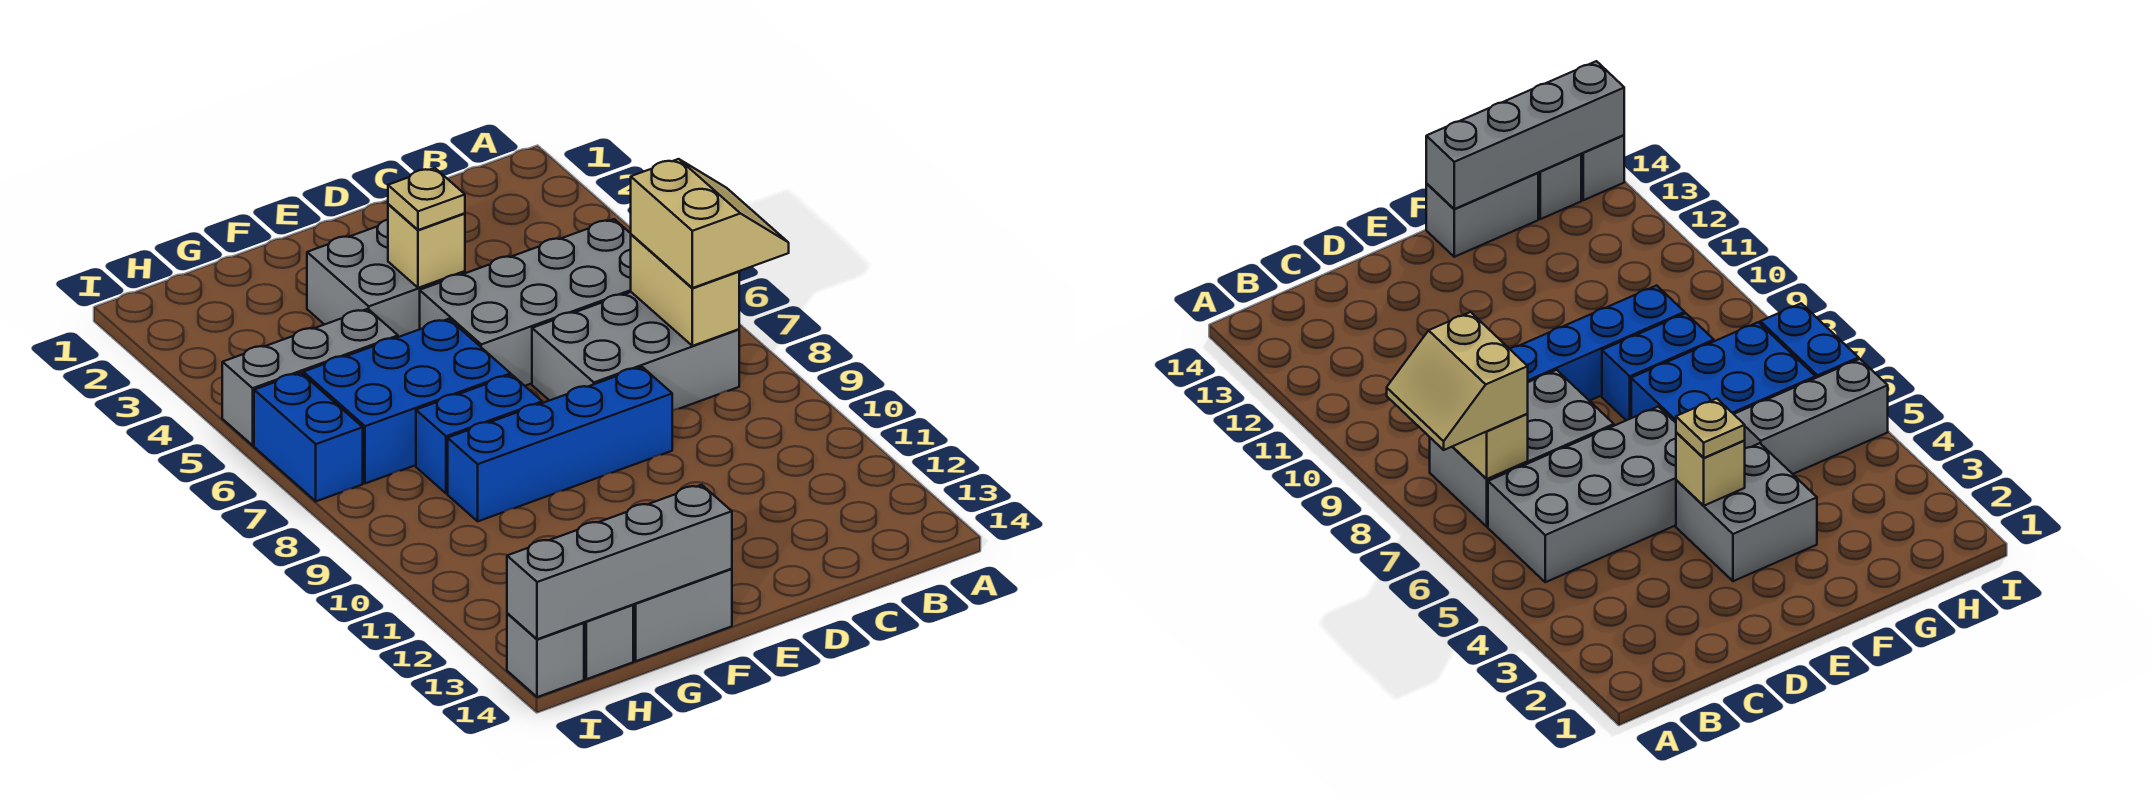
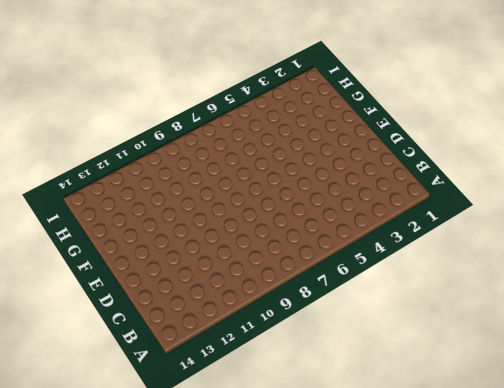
none -> grey brick B5:E6 level 1
none -> grey brick B7:D8 level 1
none -> blue brick D9:G9 level 1

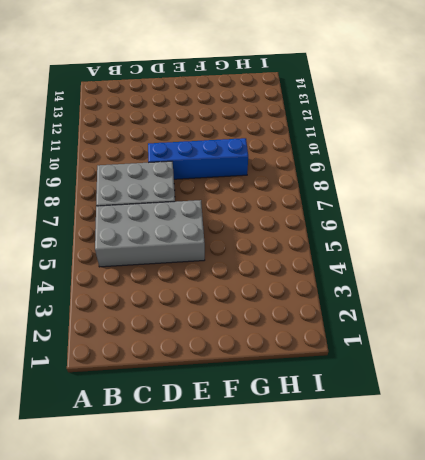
none -> grey brick E3:F4 level 1
none -> blue brick F6:H7 level 1
none -> blue brick F8:G8 level 1

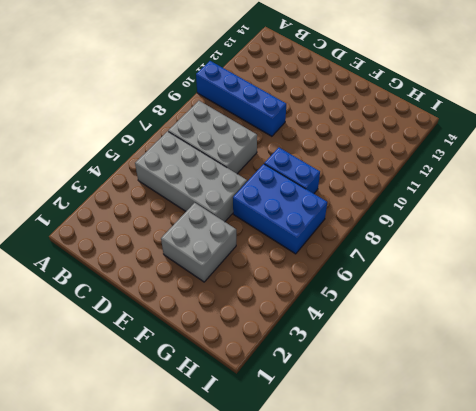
blue brick A10:D10 level 1 -> blue brick D9:G9 level 1
none -> grey brick F14:G14 level 1
none -> grey brick G5:I5 level 1
none -> grey brick H14 level 1

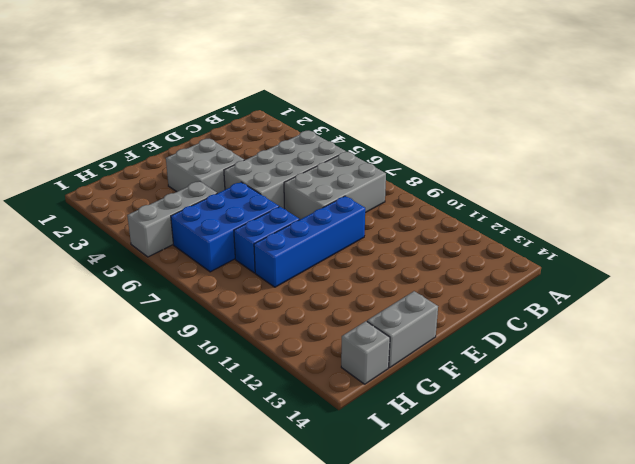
none -> blue brick I6:I7 level 1
none -> grey brick I14 level 1
none -> tan brick B7:B8 level 2

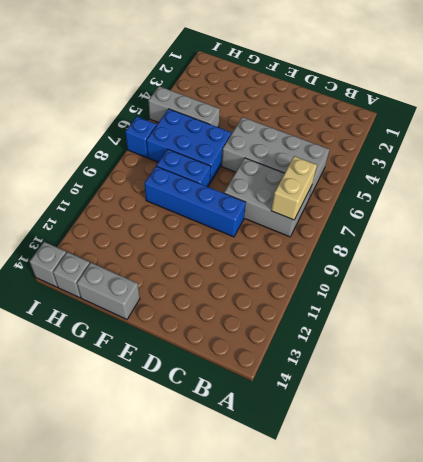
blue brick I7 level 1 -> blue brick I6:I7 level 1
none -> grey brick E3:F4 level 1
none -> tan brick E4 level 2
none -> grey brick F14:I14 level 2

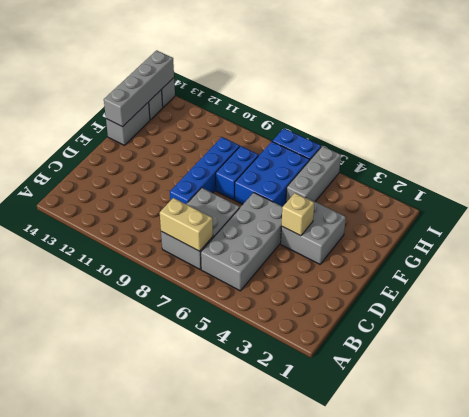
none -> tan slope A7:B8 level 3 top B
none -> tan plate E4 level 3

